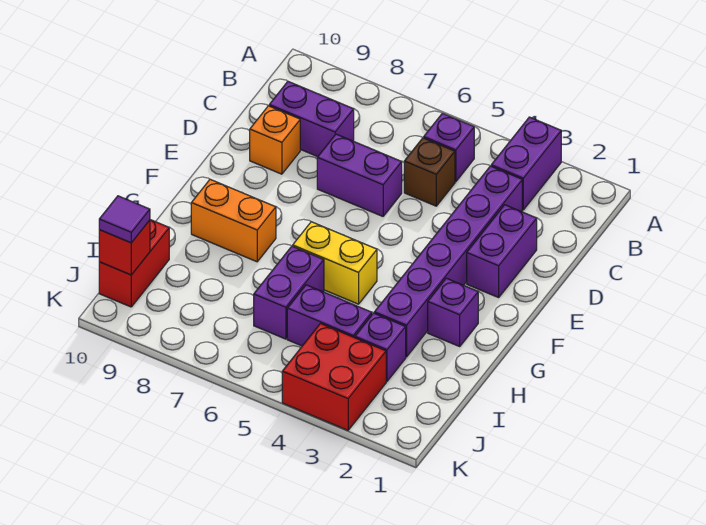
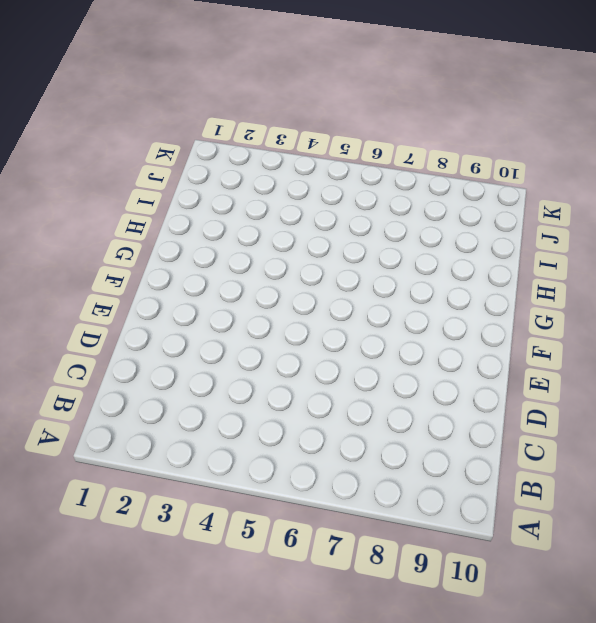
none -> purple brick A3:B3 level 1
none -> purple brick B5 level 1
none -> purple brick C3:H3 level 1

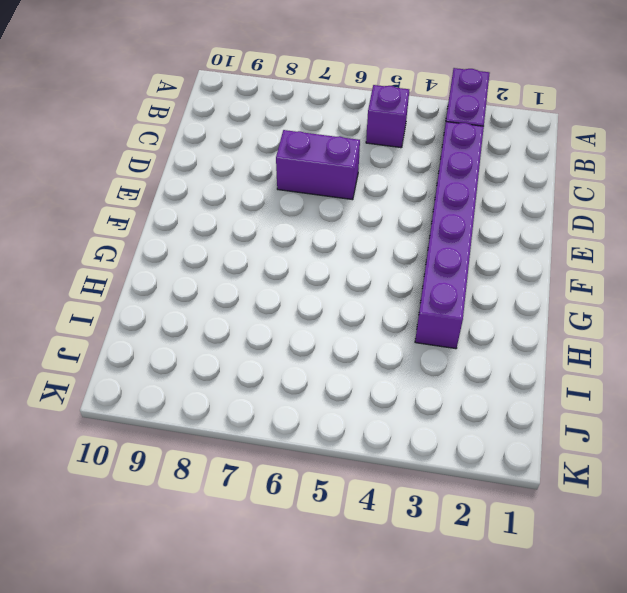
none -> brown brick C5 level 1
none -> purple brick C8:C9 level 1
none -> purple brick D2:E2 level 1

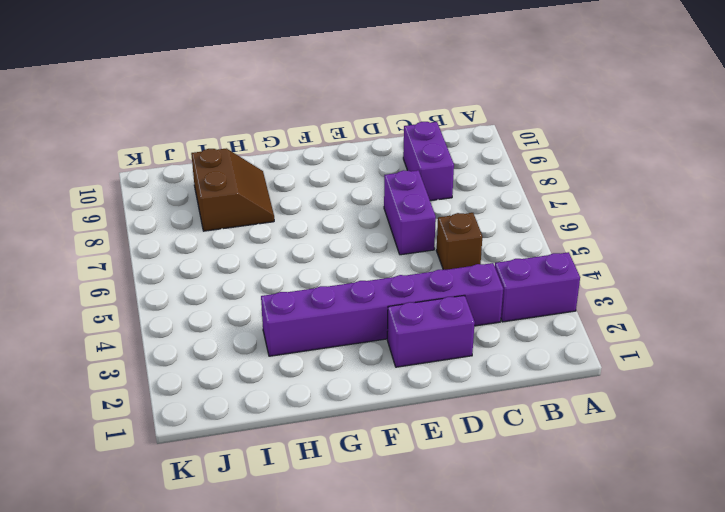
brown slope H8:I9 level 1 top I -> none
none -> purple brick B5 level 1
none -> orange brick D9 level 1
none -> purple brick G2 level 1

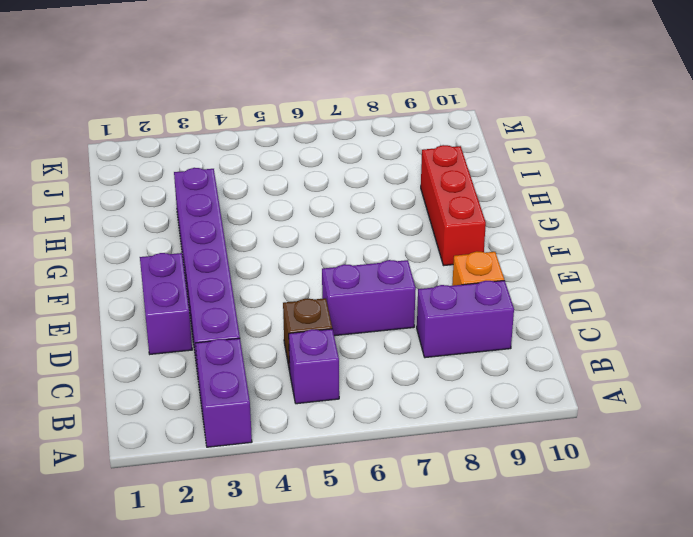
red brick F9:H9 level 1 -> orange brick G8:G9 level 1
none -> purple brick G2 level 1
none -> yellow brick G5:G6 level 1
none -> purple brick H6:I6 level 1

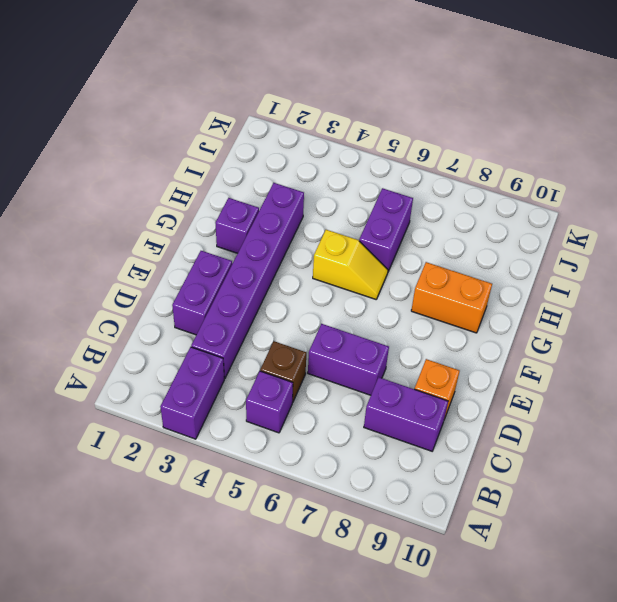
yellow slope G5:G6 level 1 top 5 -> yellow brick G5:G6 level 1
none -> purple brick I3 level 1
none -> purple brick I4:I5 level 1
none -> red brick I10:J10 level 1

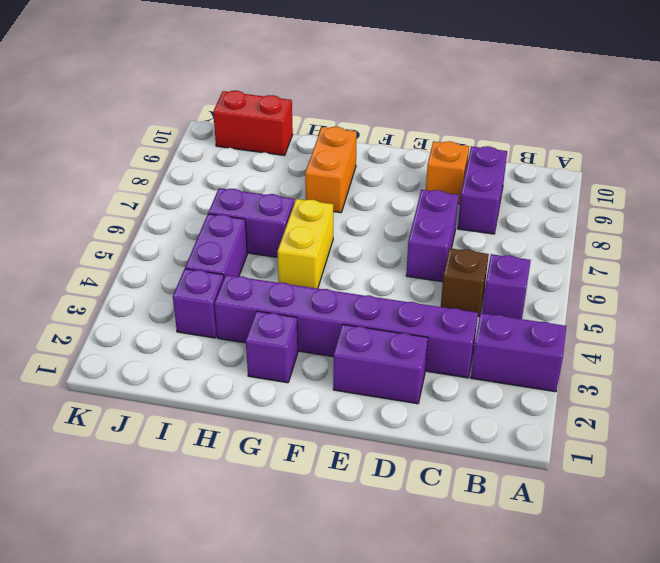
none -> red brick J3:K4 level 1
none -> red brick J10 level 2
none -> purple tile J10 level 3

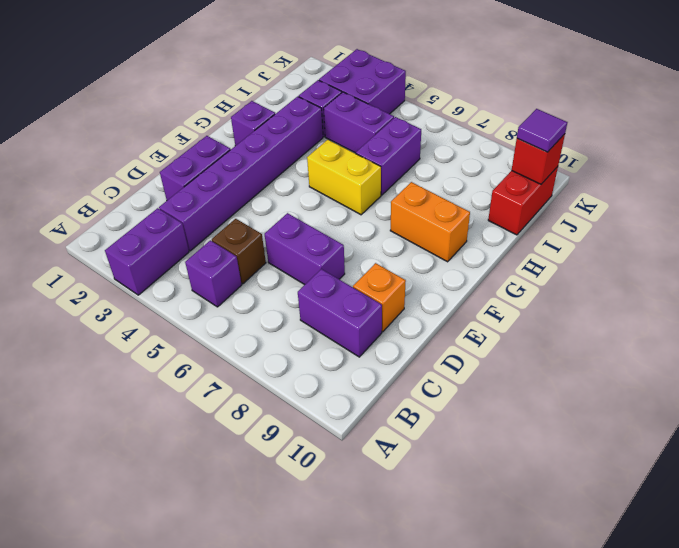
purple brick J3:K4 level 1 -> red brick J3:K4 level 1

